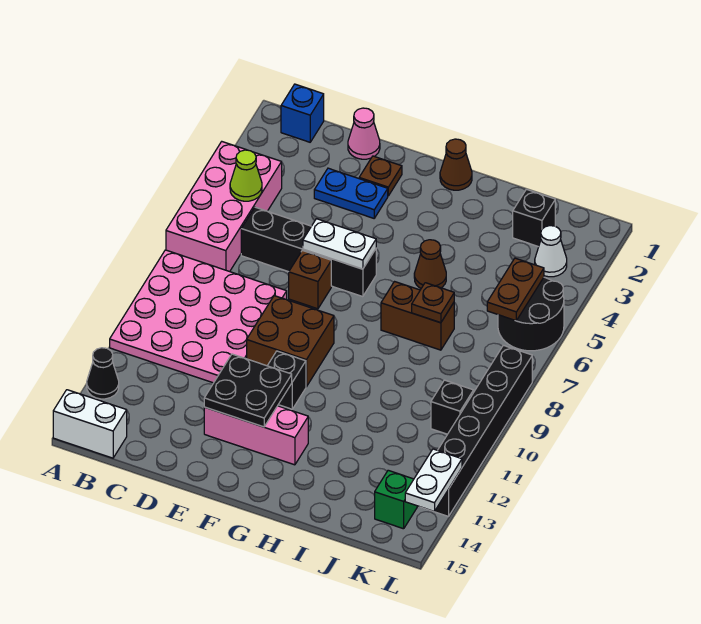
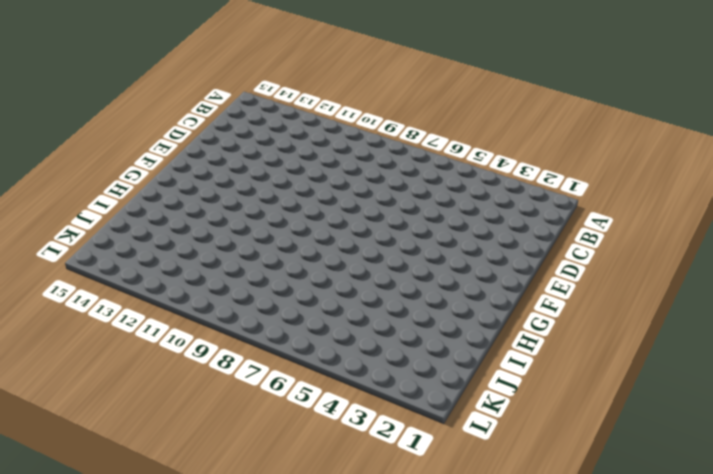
none -> pink brick A4:B7 level 1
none -> pink plate A8:D11 level 1
none -> black cone A13 level 1

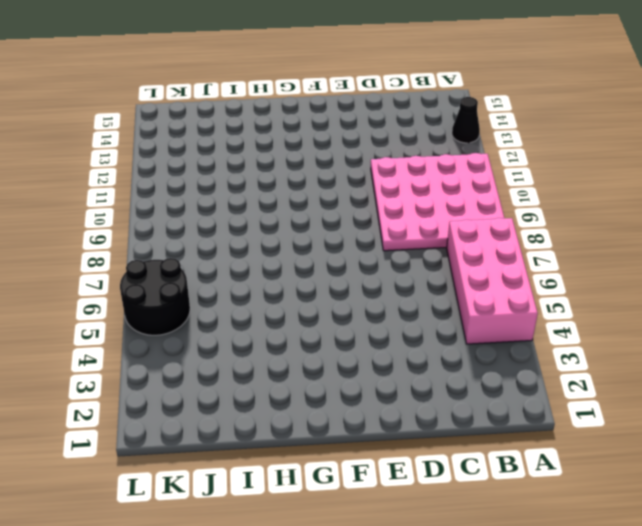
none -> white brick A15:B15 level 1
none -> blue brick B1 level 1
none -> black brick C6:F6 level 1

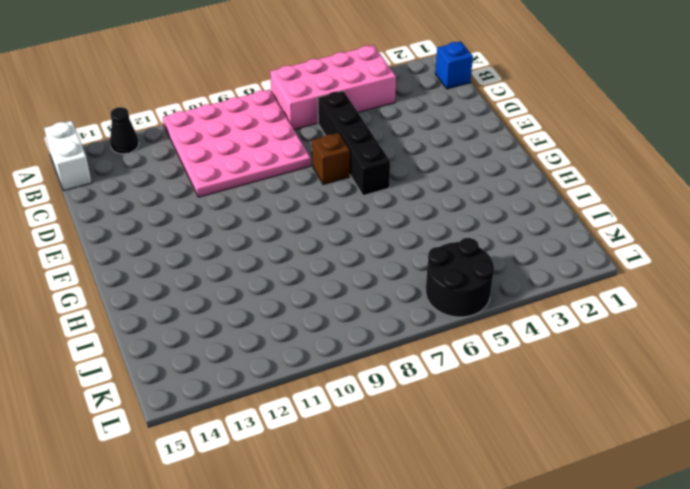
none -> pink cone D1 level 1
none -> blue plate D3:E3 level 1
none -> brown plate E2 level 1

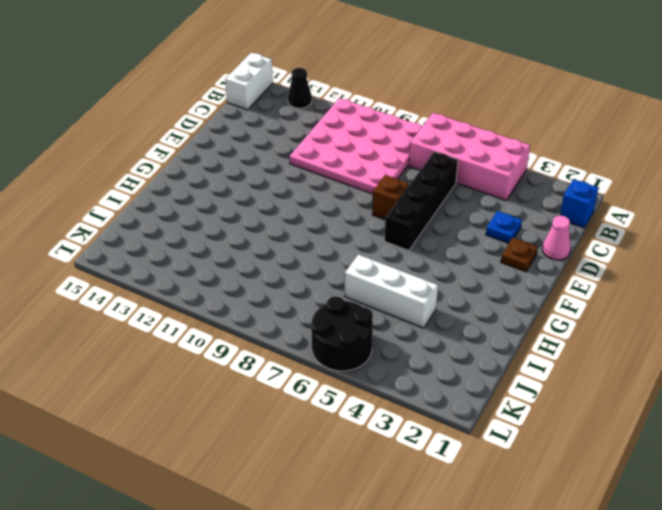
blue plate D3 level 1 -> blue plate D3:E3 level 1
white brick I4:I6 level 1 -> none
none -> brown brick E9:F10 level 1
none -> pink brick E13:G13 level 1
none -> black brick F11 level 1

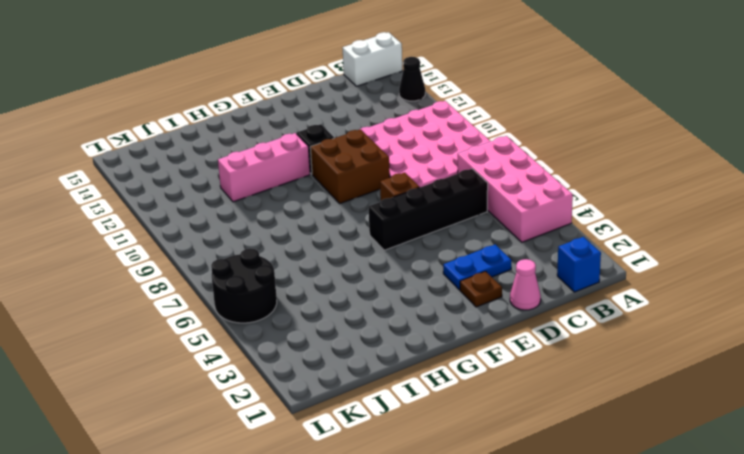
pink brick G11:I11 level 1 -> pink brick E13:G13 level 1
none -> brown cone G1 level 1
none -> brown cone H5 level 1
none -> brown brick H7:I7 level 1

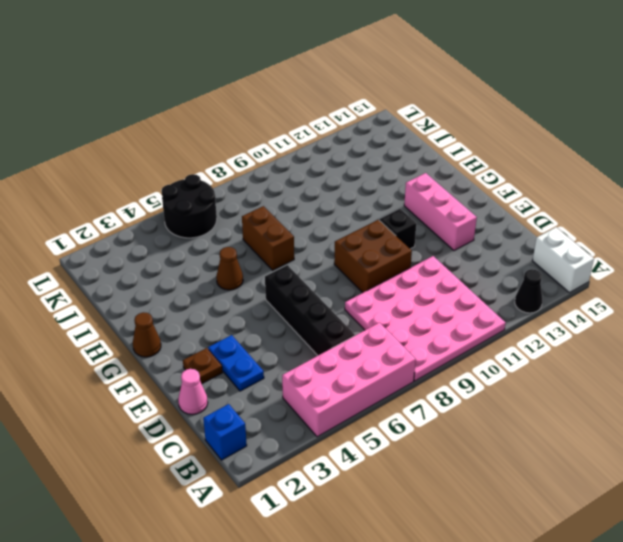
none -> brown brick E7 level 1
none -> black brick J2 level 1
none -> white cone K3 level 1

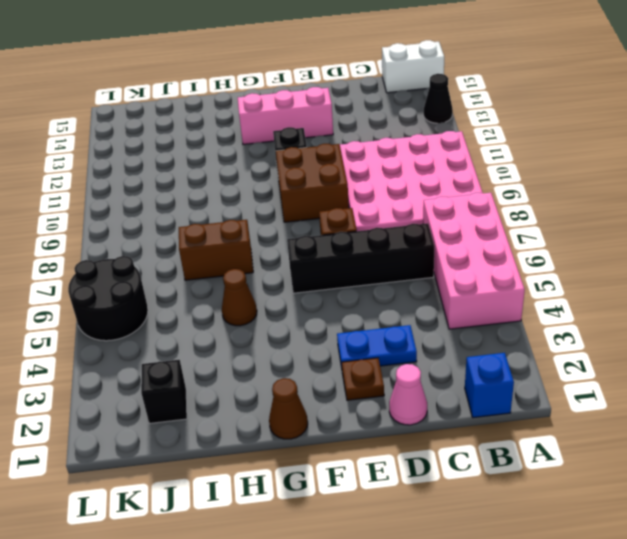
none -> white cone K3 level 1
none -> black brick K10 level 1
none -> green brick K14 level 1

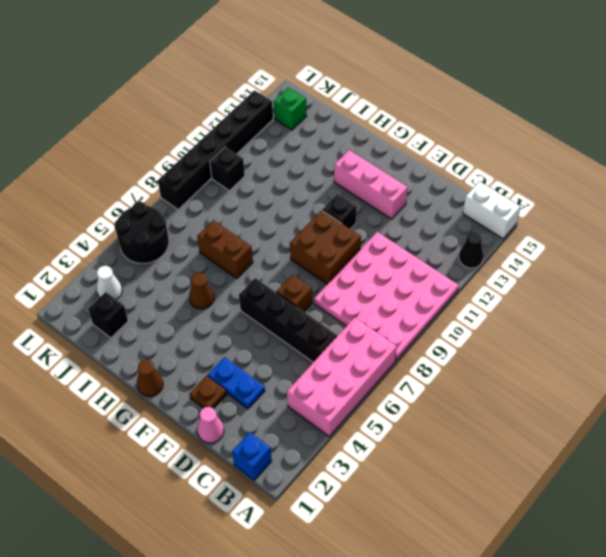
none -> lime cone B5 level 2
none -> white plate E6:F6 level 2
none -> black plate E12:F13 level 2

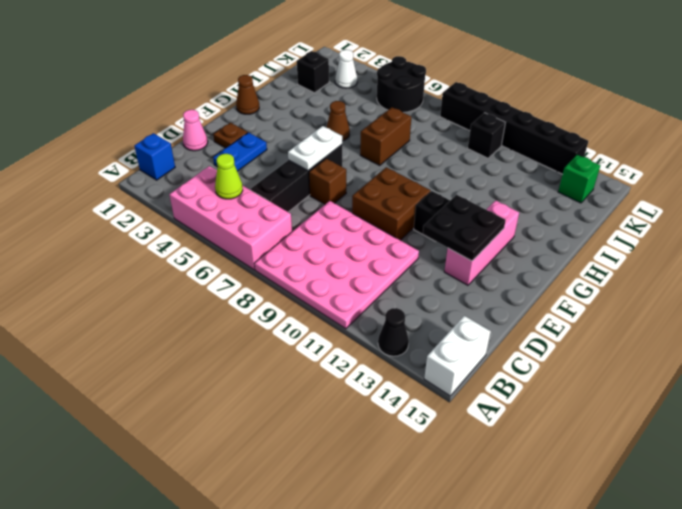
none -> brown plate I7 level 2
none -> brown plate K5:K6 level 2
none -> white plate L13:L14 level 2

